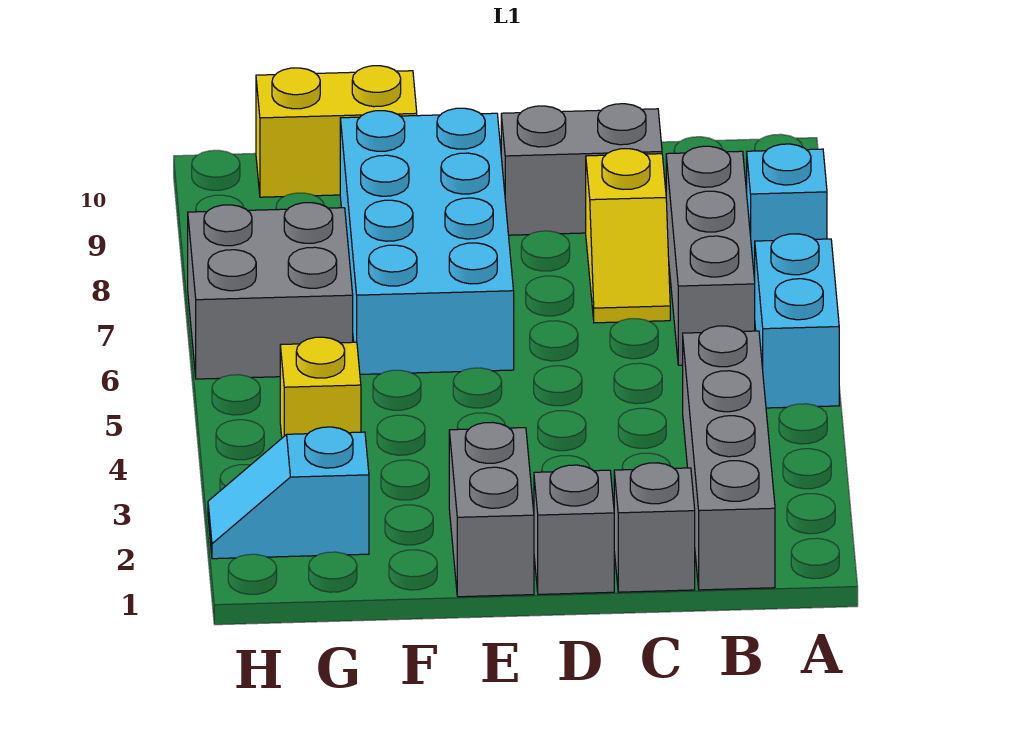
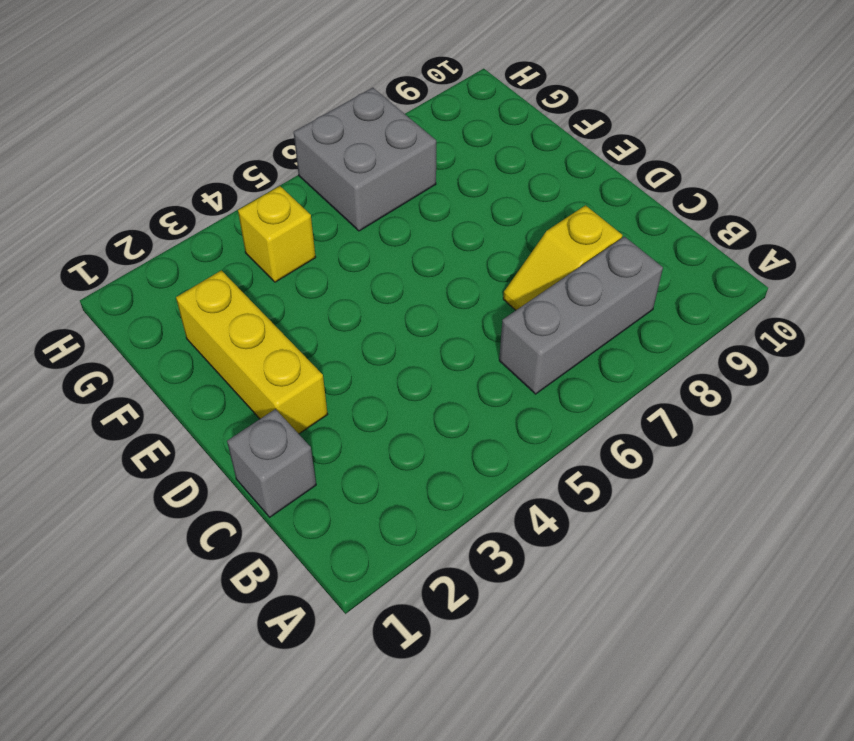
yellow brick D2:F2 level 1 -> grey brick E1:E2 level 1
none -> cyan brick A5:A6 level 1
none -> cyan brick A8 level 1
none -> grey brick B1:B4 level 1

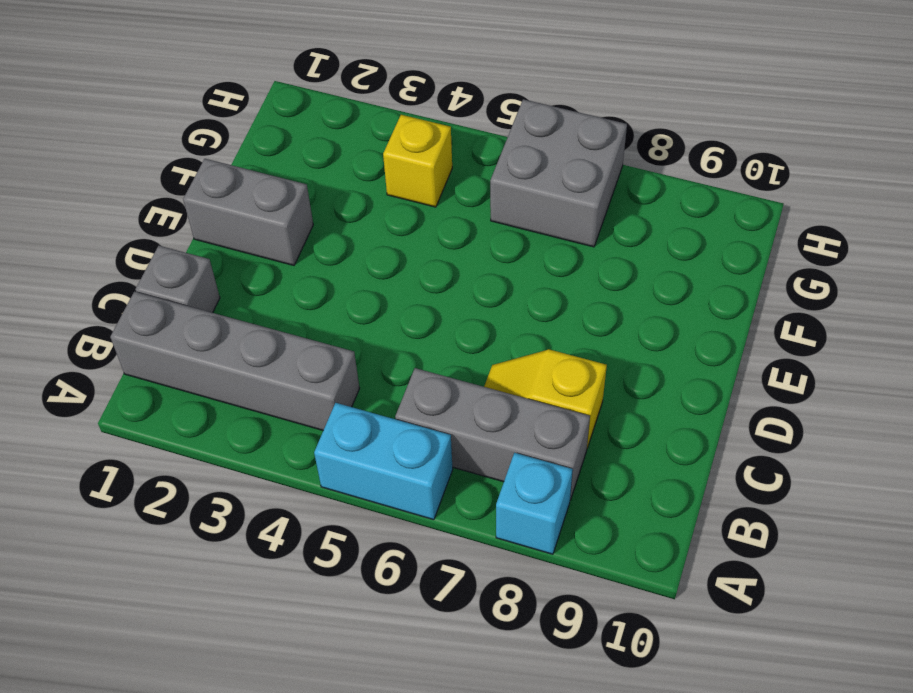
none -> grey brick C9:D9 level 1
none -> grey brick D1 level 1
none -> cyan brick E6:F9 level 1

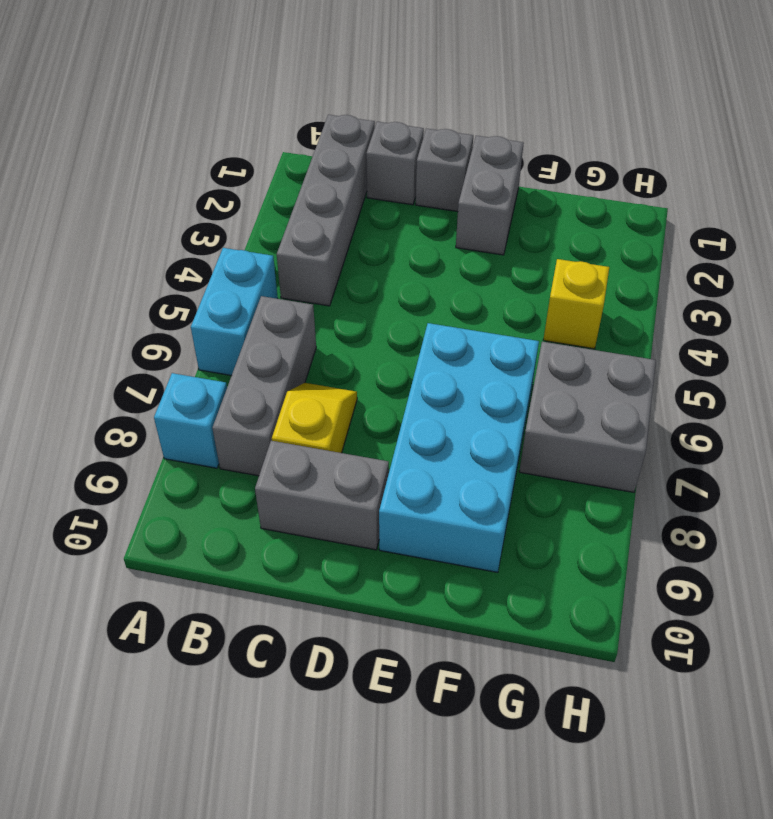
none -> yellow brick F10:G10 level 1
none -> cyan slope G2:H2 level 1 top G

